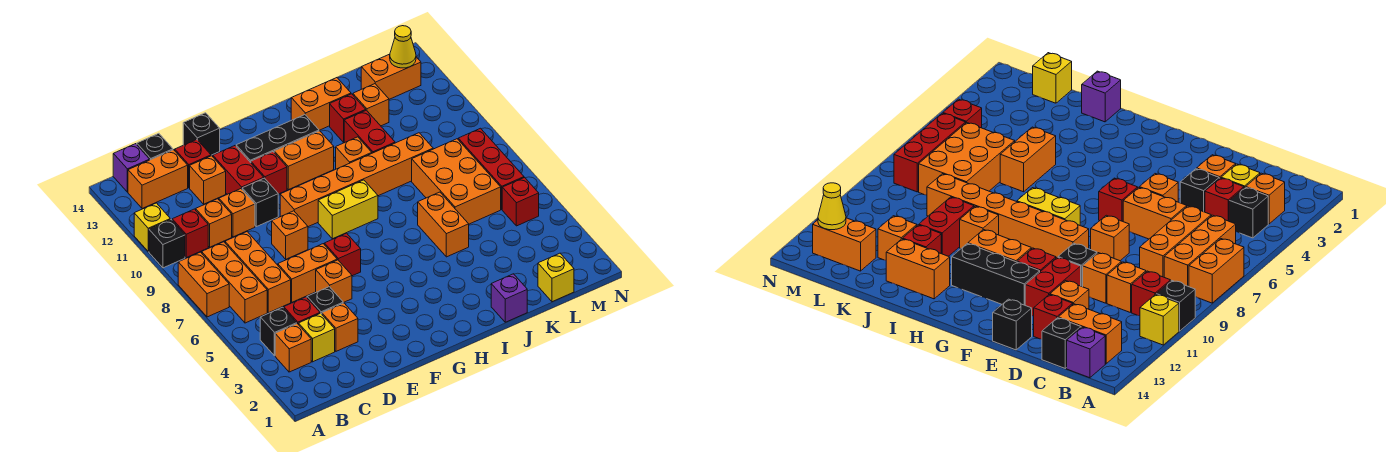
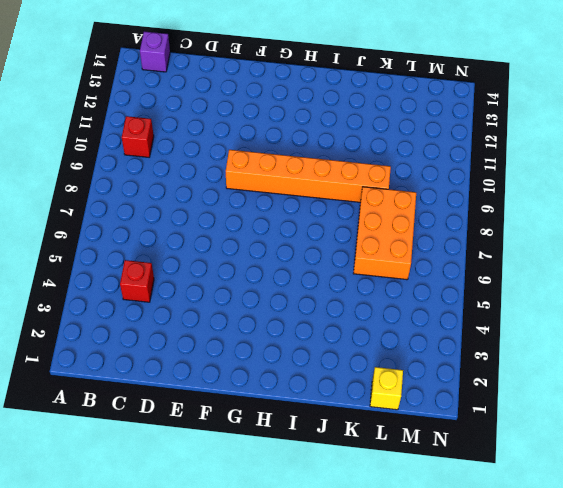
none -> orange brick A7:A8 level 1
none -> black brick A10 level 1
none -> yellow brick A11 level 1
none -> orange brick B3 level 1

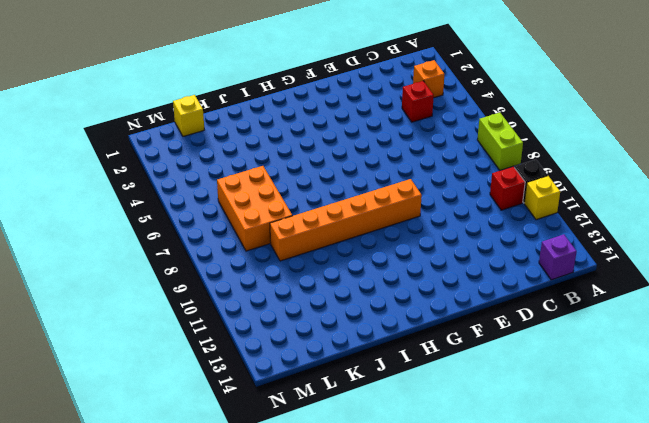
lime brick A7:A8 level 1 -> orange brick A7:A8 level 1
none -> black brick B4 level 1
none -> orange brick B6:B8 level 1
none -> orange brick B13:C13 level 1
none -> yellow brick C3 level 1

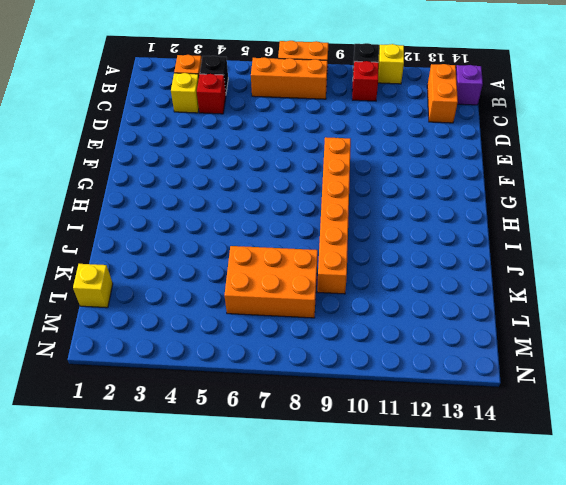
none -> orange brick C6:C8 level 1
none -> orange brick C10 level 1
none -> black brick C14 level 1
none -> orange brick D3 level 1

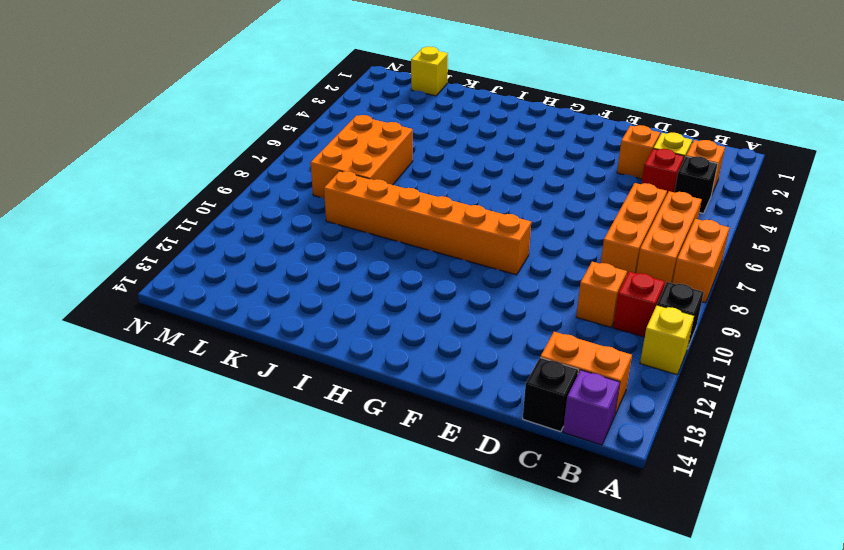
none -> black brick D4 level 1
none -> orange brick D6:E6 level 1
none -> orange brick D10 level 1
none -> orange brick D12 level 1

